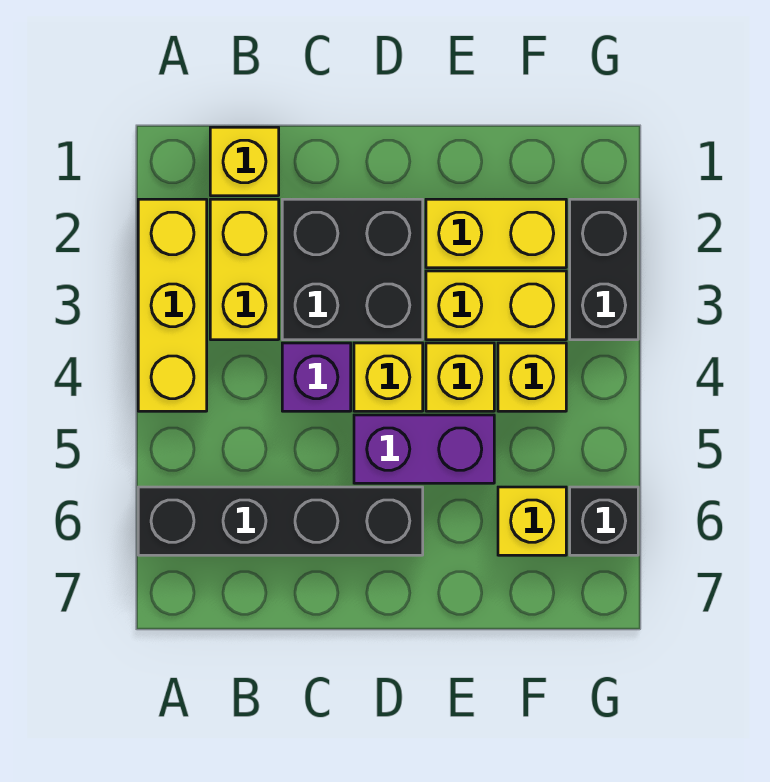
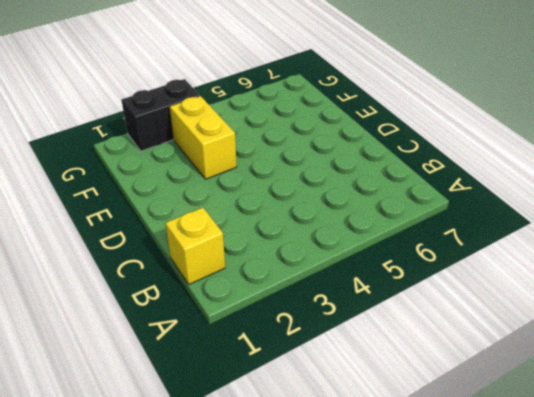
none -> yellow brick A2:A4 level 1
none -> black brick A6:D6 level 1
none -> yellow brick B2:B3 level 1

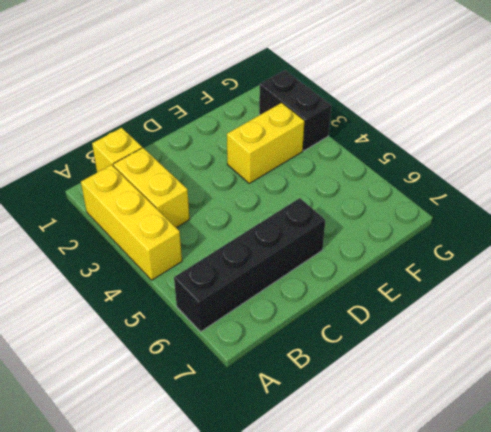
none -> black brick C2:D3 level 1
none -> purple brick C4 level 1
none -> yellow brick D4 level 1

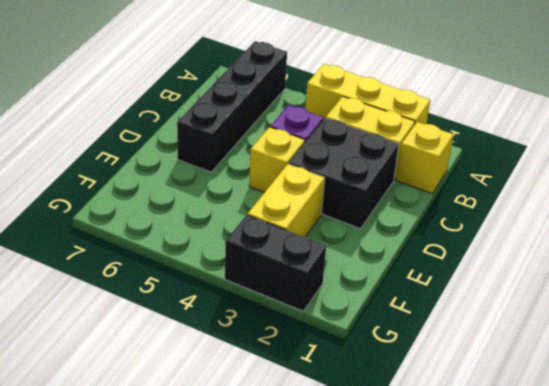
none -> purple brick D5:E5 level 1
none -> yellow brick E2:F2 level 1
none -> yellow brick E4 level 1

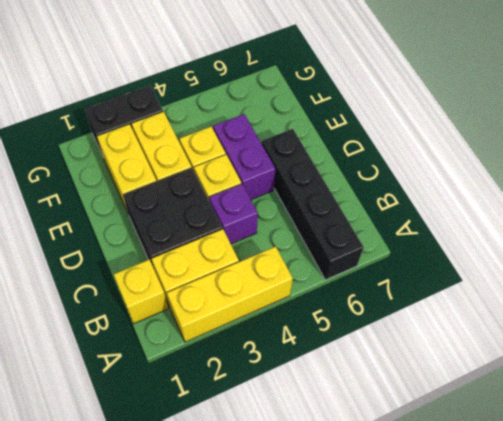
none -> yellow brick F4 level 1
none -> yellow brick F6 level 1
none -> black brick G6 level 1

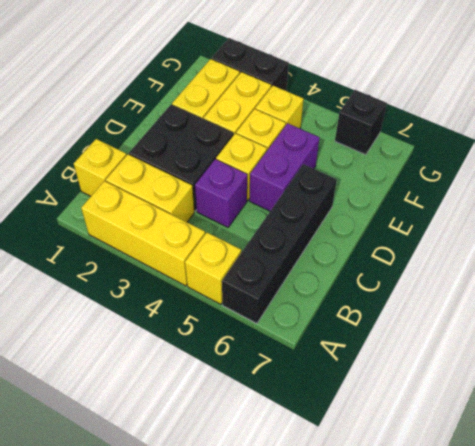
yellow brick A5 level 1 -> yellow brick F6 level 1

